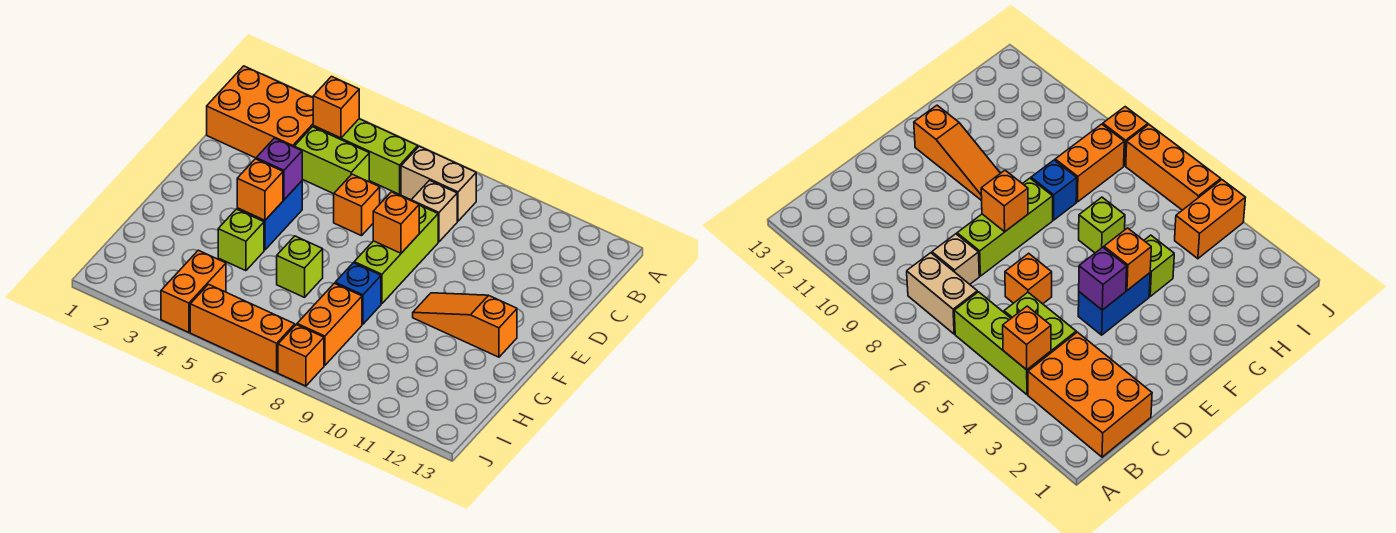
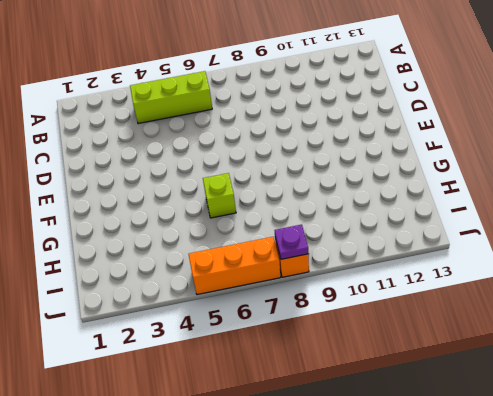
purple plate J8 level 2 -> none
none -> orange brick B1:C3 level 1
none -> tan brick B7:B8 level 1
none -> lime brick C4:C5 level 1

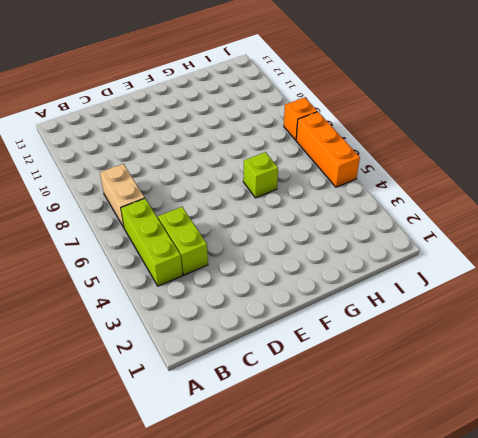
none -> orange brick B1:C3 level 1
none -> tan brick C8 level 1
none -> orange brick D6 level 1

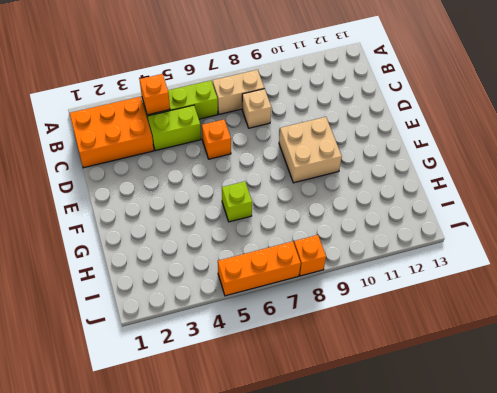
tan brick E9:F10 level 1 -> orange slope F10:F12 level 1 top 12
none -> lime brick D8:F8 level 1
none -> blue brick E4:F4 level 1
none -> lime brick G4 level 1

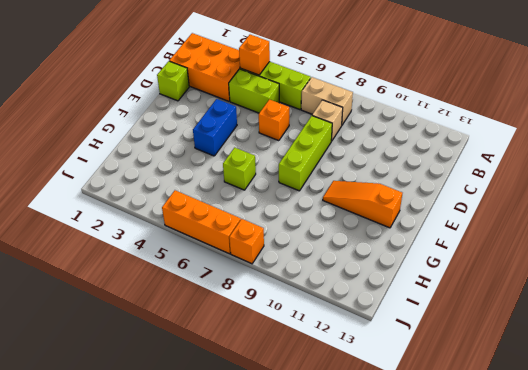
lime brick D1 level 1 -> lime brick G4 level 1
none -> blue brick G8 level 1
none -> orange brick H8:I8 level 1
none -> orange brick I4:J4 level 1

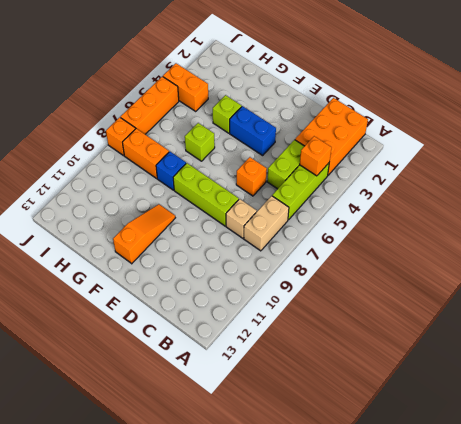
none -> purple brick E4 level 2
none -> orange brick E8 level 2
none -> orange brick F4 level 2

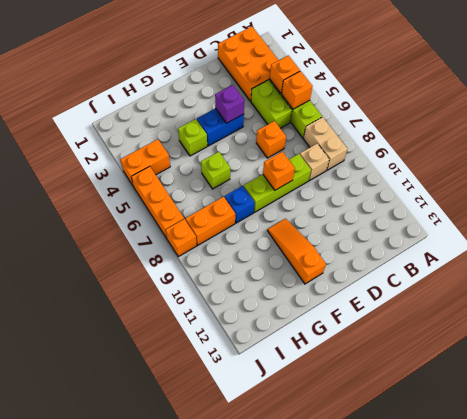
orange brick B5 level 2 -> orange brick F4 level 2

